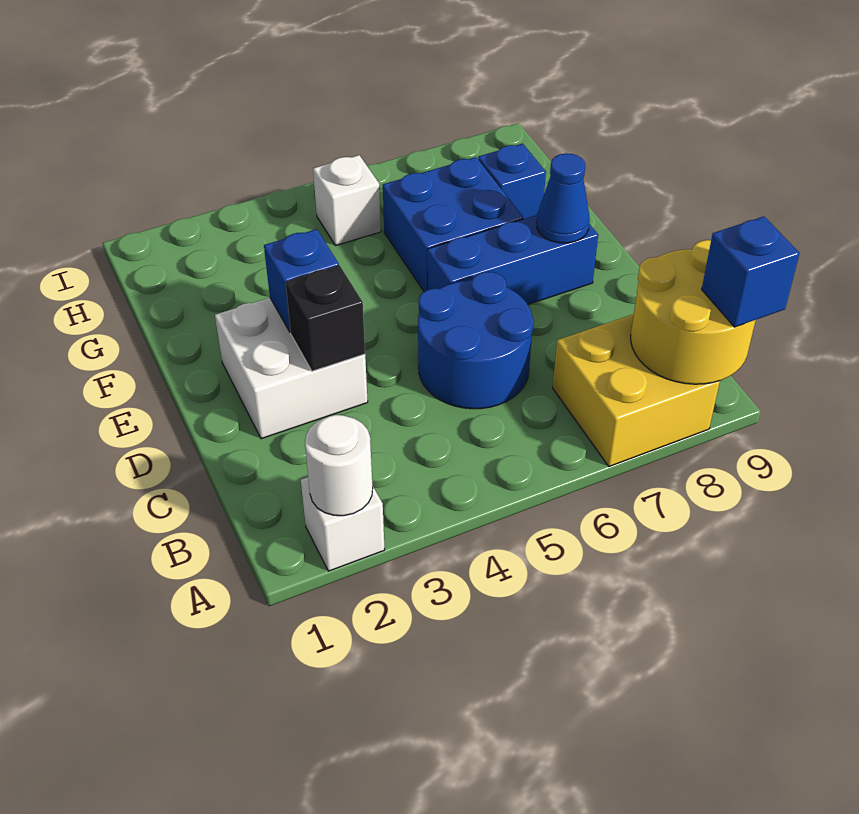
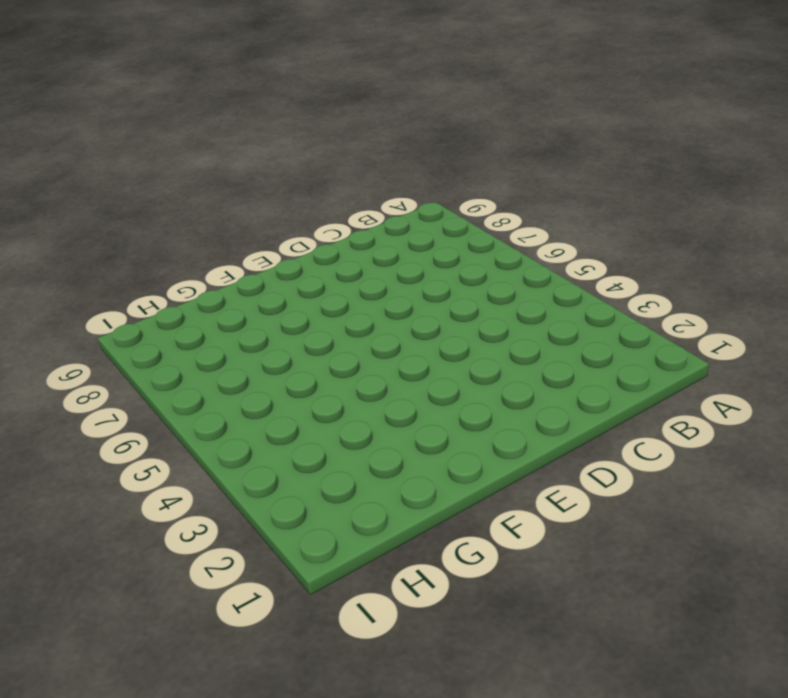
none -> white brick A2 level 1
none -> yellow brick A7:B8 level 1
none -> blue round brick C5:D6 level 1

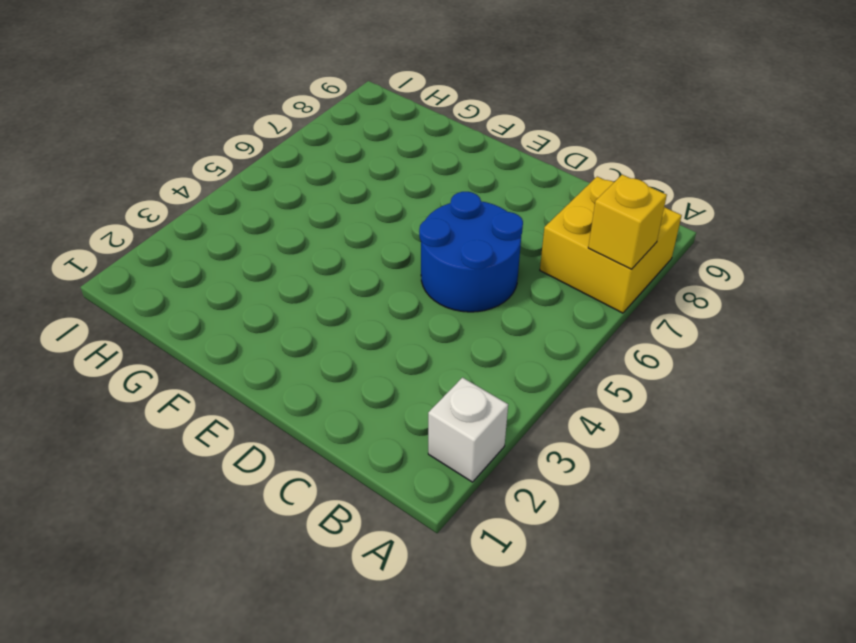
yellow brick A7 level 2 -> none
none -> white brick D2:E3 level 1
none -> blue brick E6:E8 level 1
none -> blue brick F6:G7 level 1

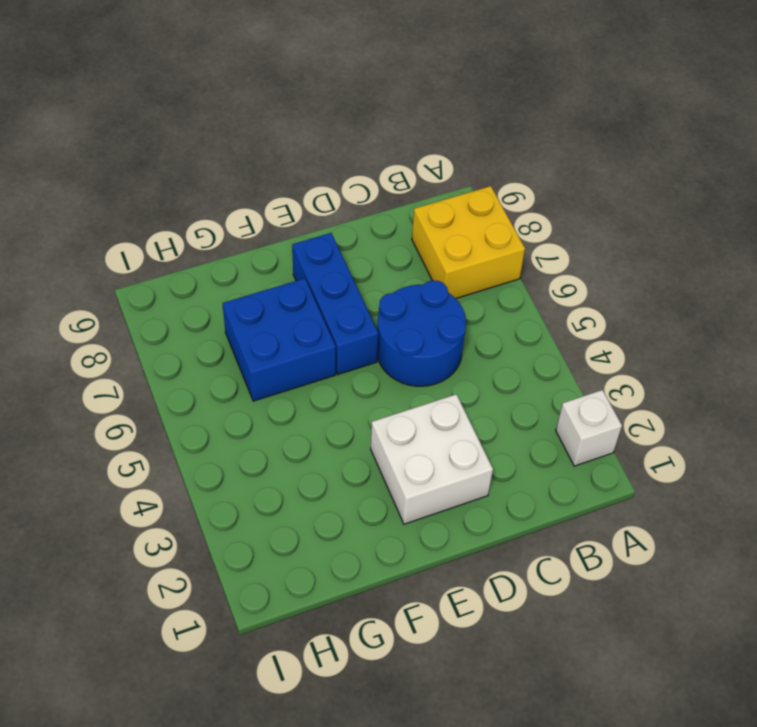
none -> blue brick G8 level 1
none -> white brick H5 level 1
none -> white round brick A2 level 2

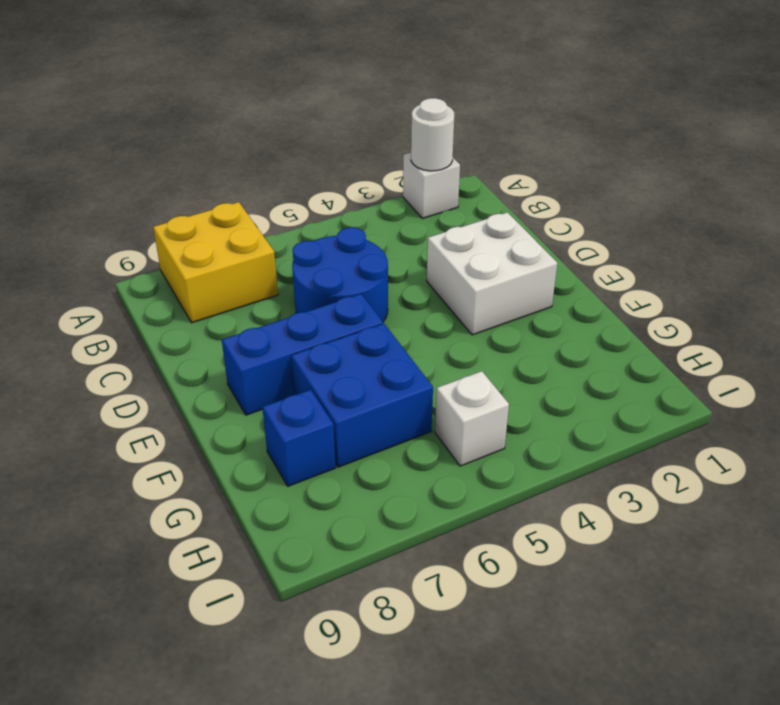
none -> yellow round brick A8:B9 level 2
none -> black brick D3 level 2
none -> blue brick E3 level 2

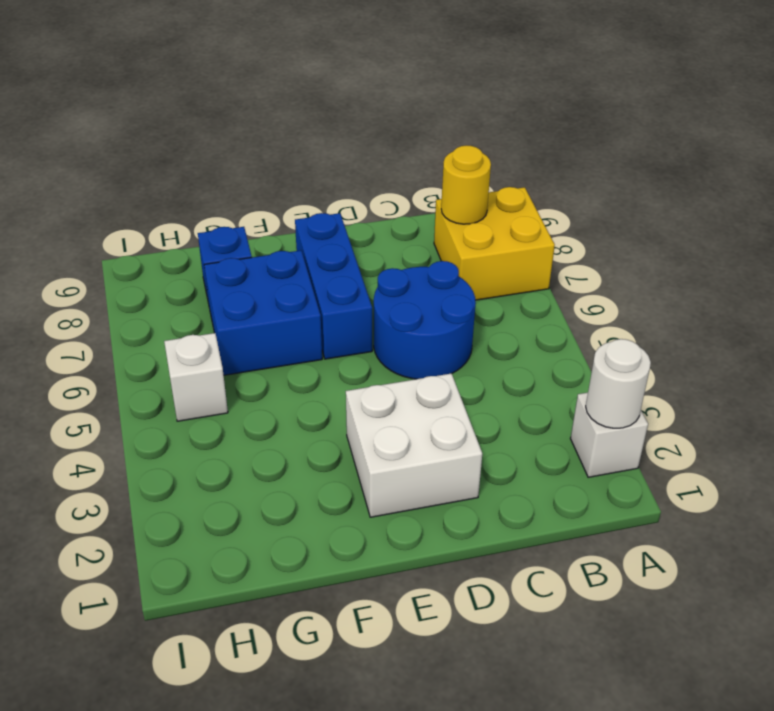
yellow round brick B8 level 2 -> yellow round brick A8:B9 level 2
none -> black brick D3 level 2
none -> blue brick E3 level 2
none -> blue cone E8 level 2

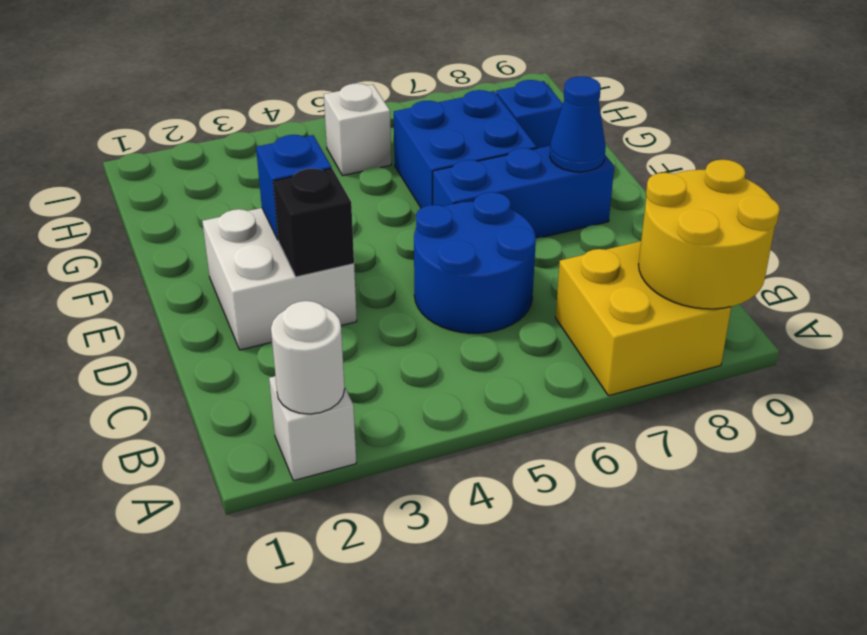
none -> blue brick A9 level 3

